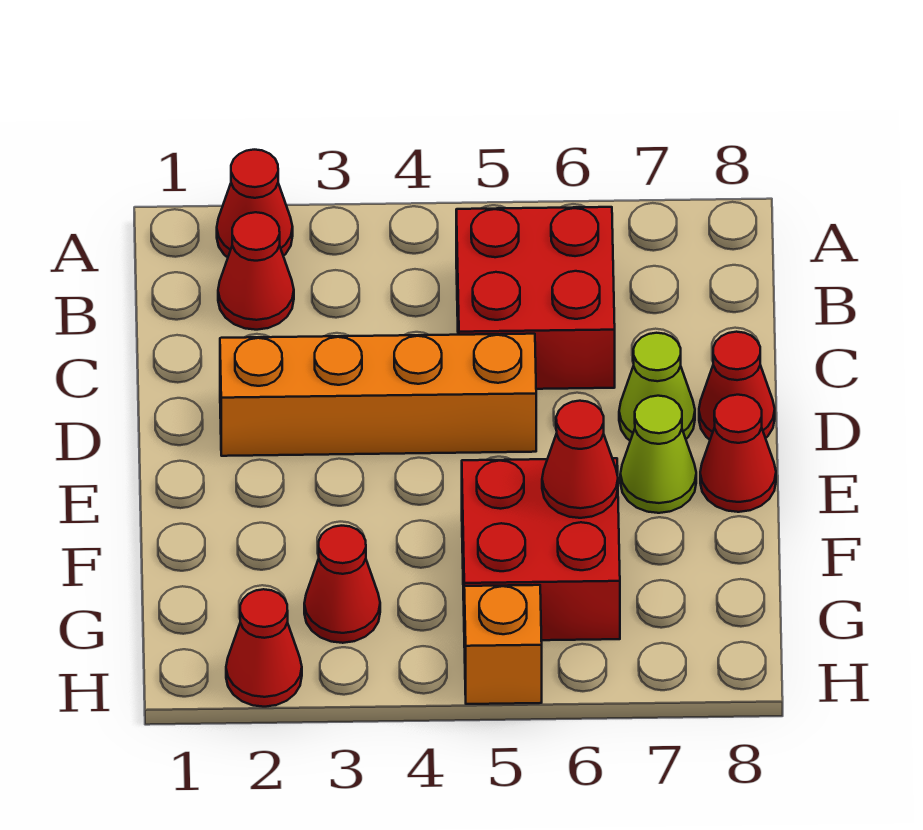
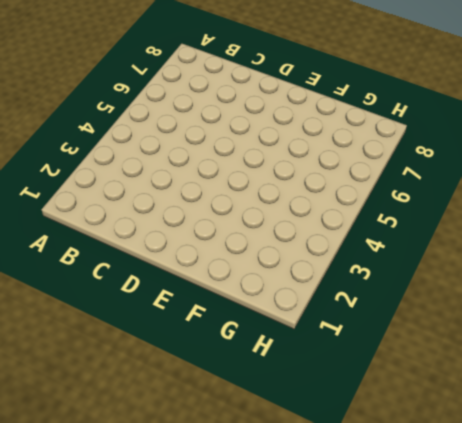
none -> red cone A2 level 1
none -> red cone B2 level 1
none -> red brick B5:C6 level 1

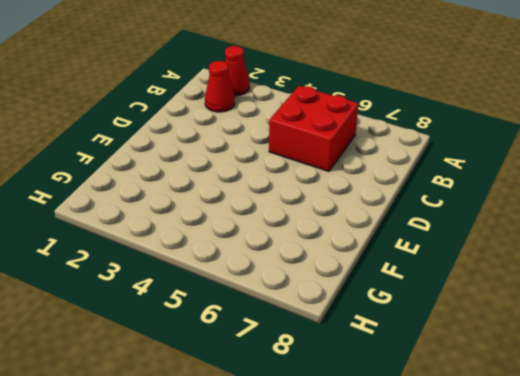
none -> orange brick D2:D5 level 1
none -> lime cone D7 level 1
none -> red cone D8 level 1

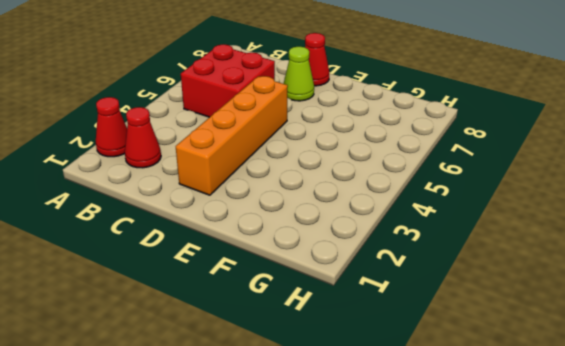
none -> lime cone E7 level 1
none -> red cone E8 level 1
none -> red brick F5:G6 level 1

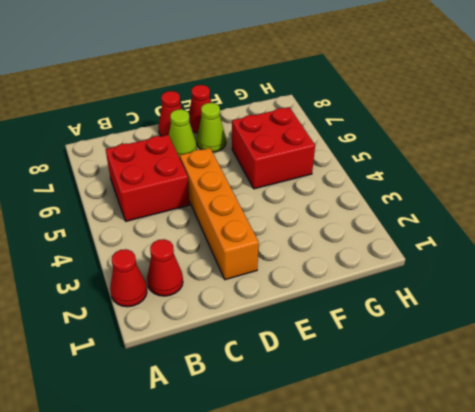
none -> red cone G3 level 1
none -> red cone H2 level 1
none -> orange brick H5 level 1

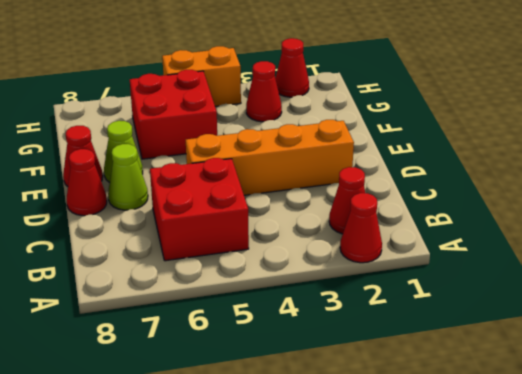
orange brick H4:H5 level 1 -> orange brick H5 level 1
none -> red cone F6 level 2

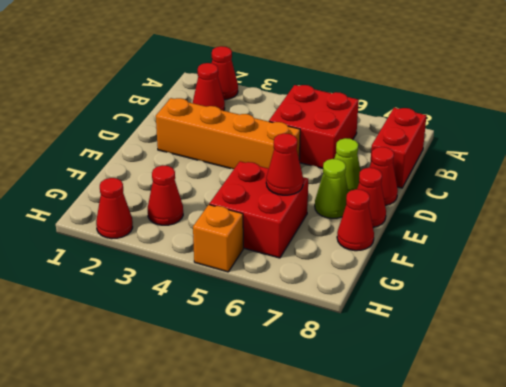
red brick B8:C8 level 1 -> none
red cone F8 level 1 -> none

